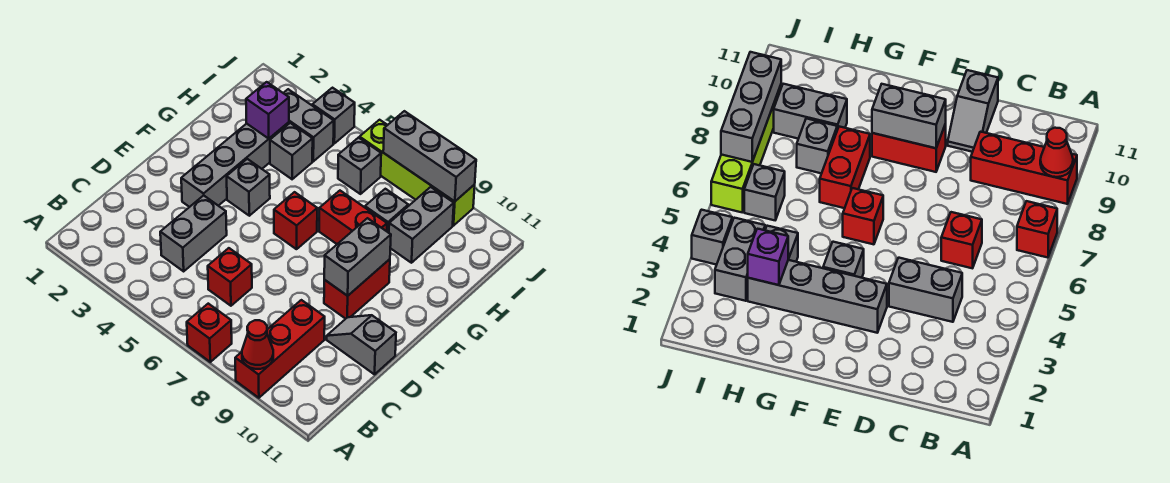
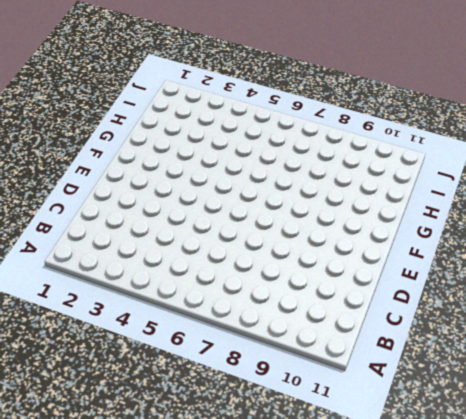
none -> red brick A7 level 1
none -> red brick A9:C9 level 1
none -> grey brick C4:D4 level 1

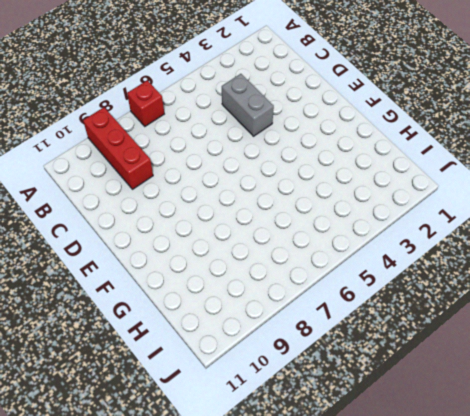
none -> red brick C6 level 1
none -> grey slope D10:D11 level 1 top 11
none -> grey brick E3:H3 level 1

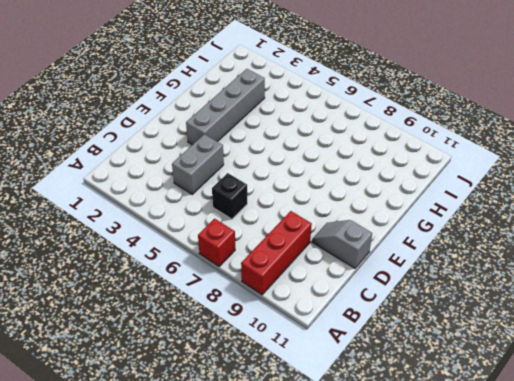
black brick C6 level 1 -> red brick C6 level 1
none -> red brick E9:F9 level 1
none -> grey brick F4 level 1
none -> red brick F6 level 1

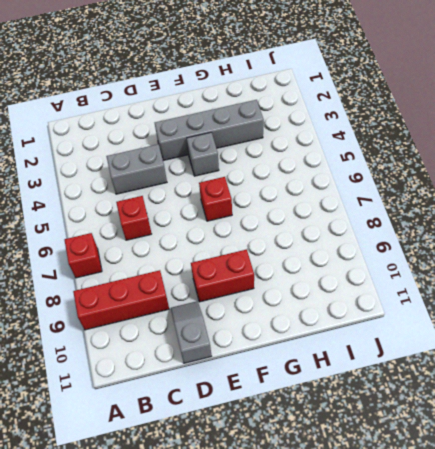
none -> red brick G7:G8 level 1
none -> grey brick H4 level 1
none -> grey brick H8 level 1

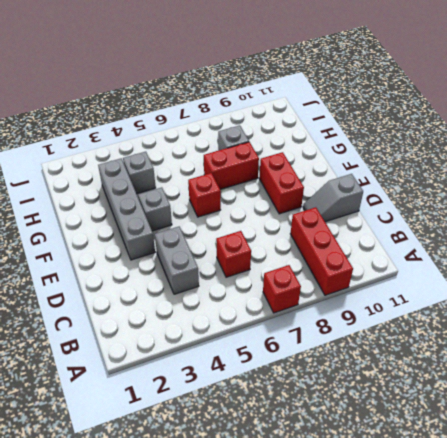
none -> grey brick H9:I9 level 1
none -> grey brick I3:I4 level 1
none -> grey brick I6 level 1

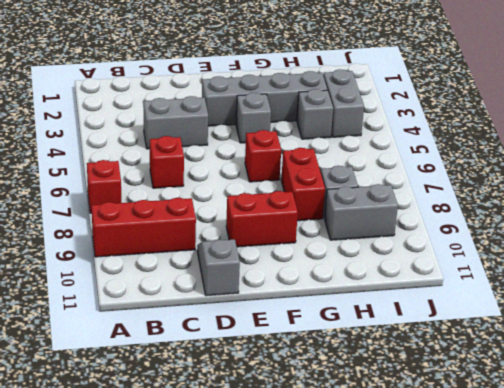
none -> grey brick I6 level 1
none -> grey brick J4 level 1
none -> lime brick J6:J9 level 1

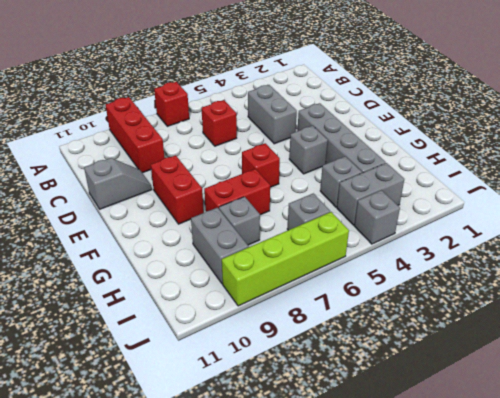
none -> red cone A9 level 2
none -> grey brick E9:F9 level 2
none -> purple brick H3 level 2

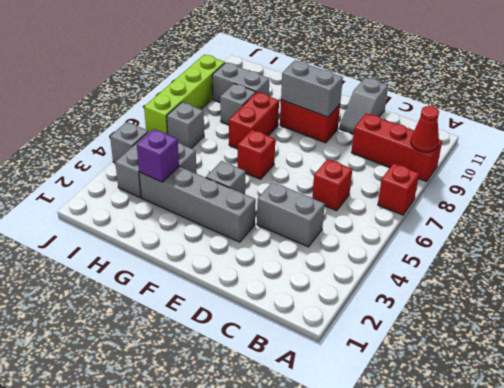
none -> grey brick J7:J9 level 2

